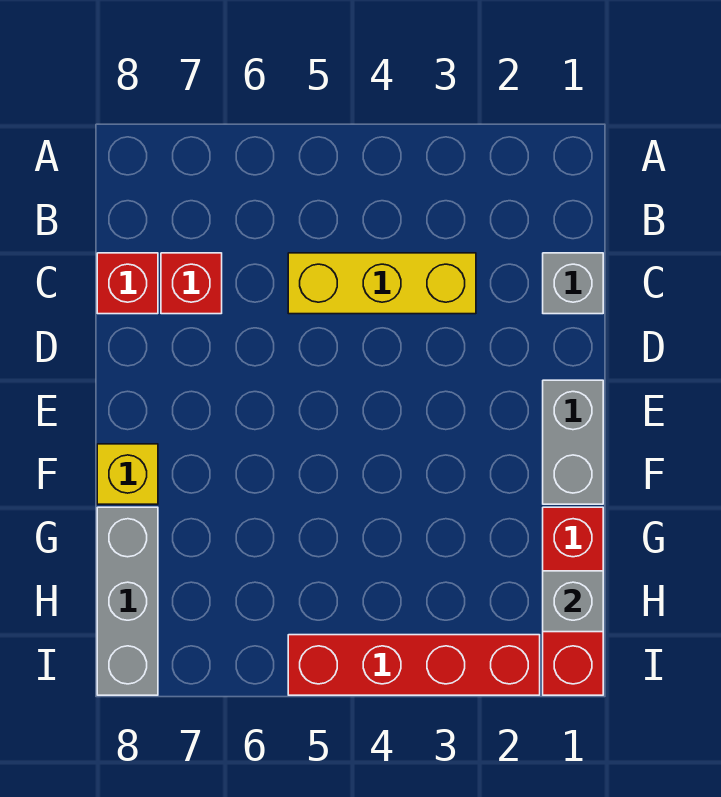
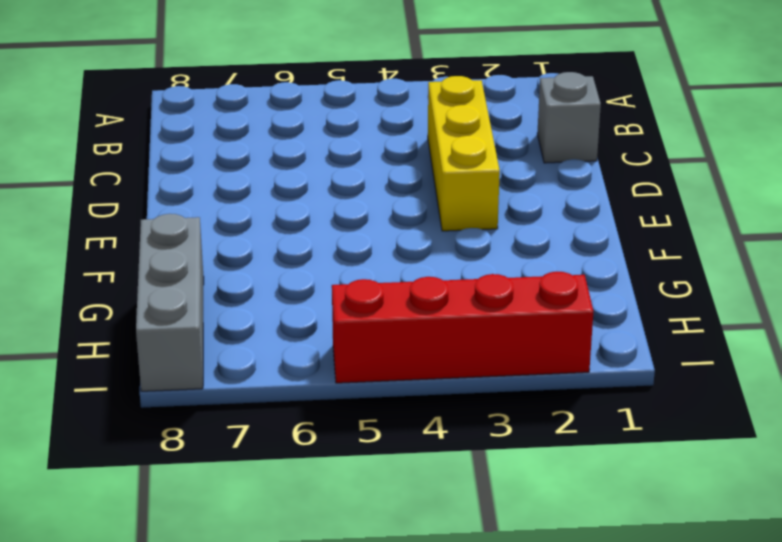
yellow brick C3:E3 level 1 -> yellow brick C3:C5 level 1
none -> red brick C7 level 1
none -> red brick C8 level 1

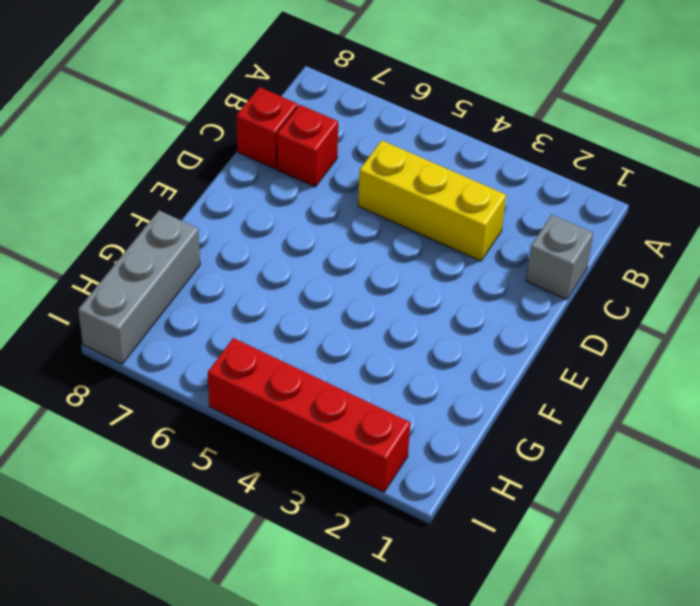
none -> grey brick E1:F1 level 1
none -> yellow brick F8 level 1

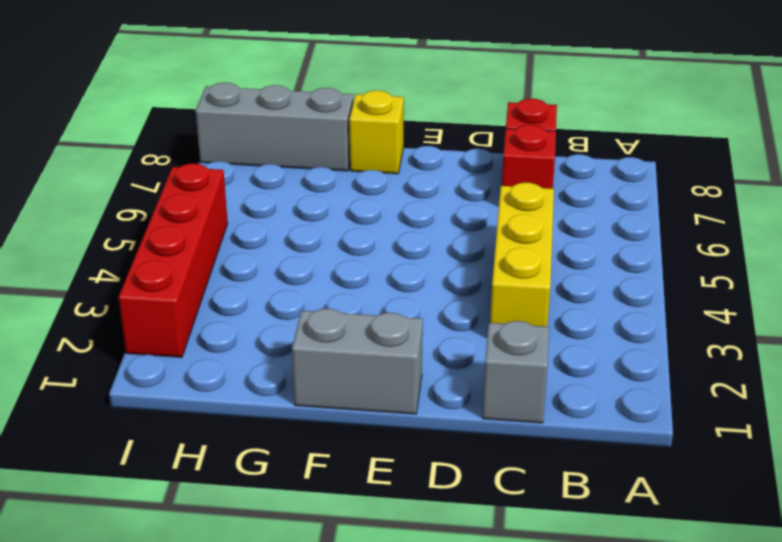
none -> red brick G1:I1 level 1
none -> grey brick H1 level 2

